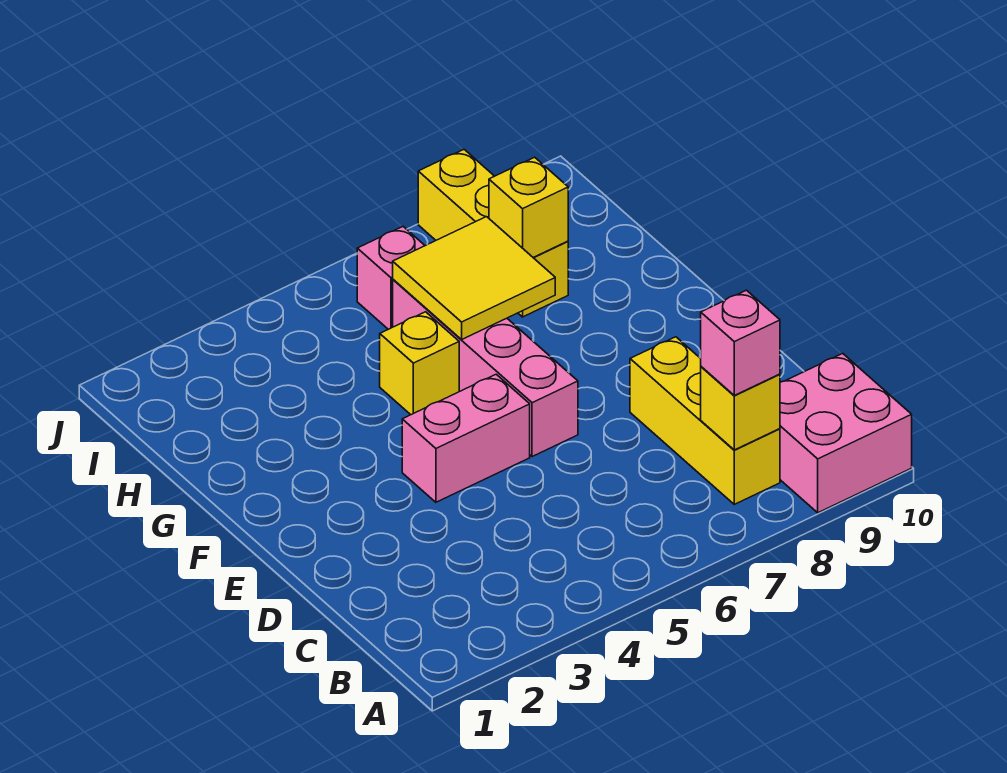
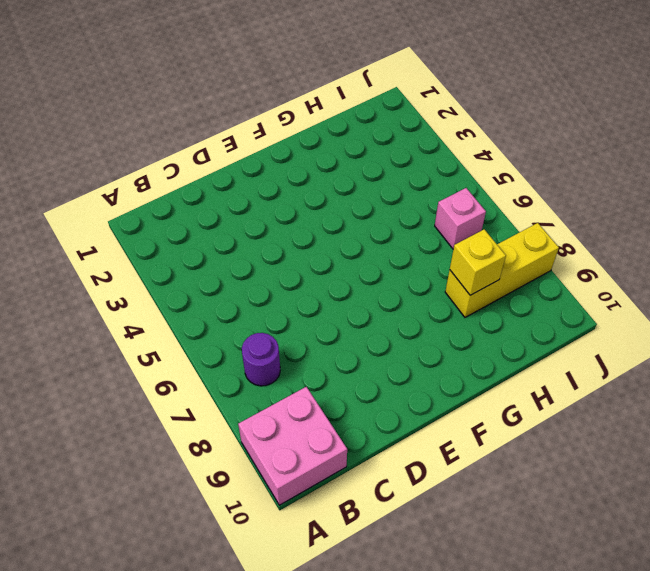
purple round brick B7 level 1 -> none
none -> yellow brick B8:D8 level 1
none -> pink brick E4:E5 level 1

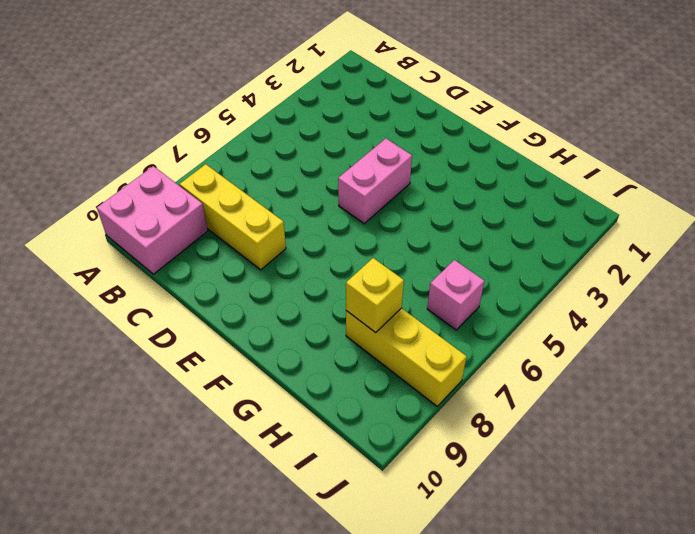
none -> pink brick E6:H6 level 1
none -> yellow brick G5 level 1

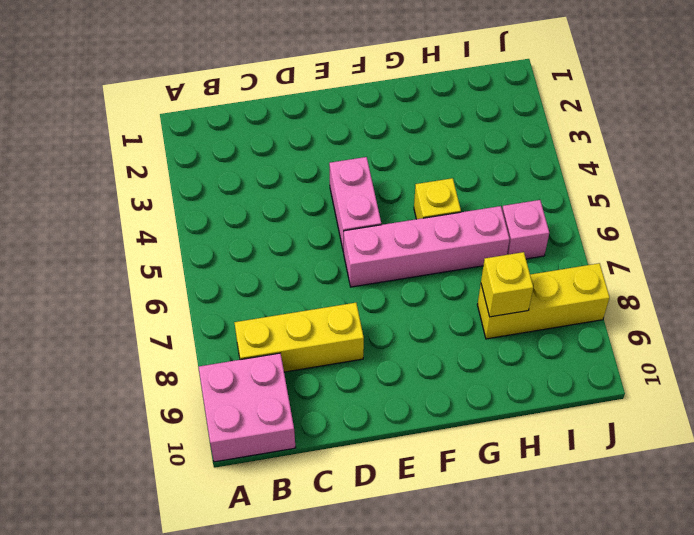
none -> yellow brick B8 level 2
none -> yellow tile G6:H7 level 2

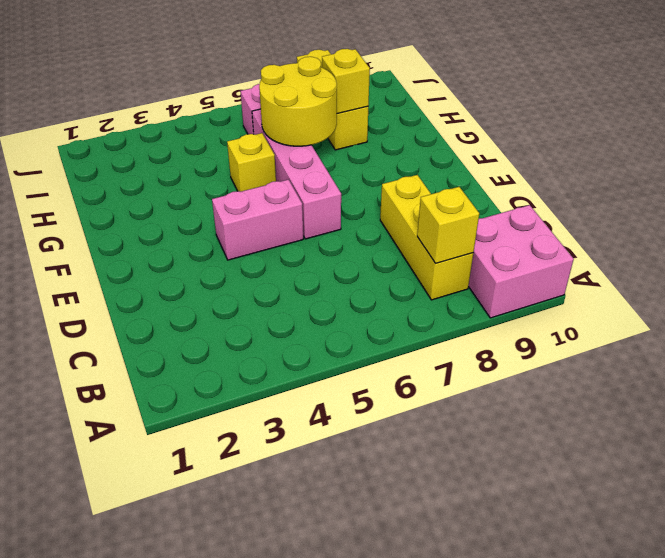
yellow round brick G6:H7 level 2 -> yellow tile G6:H7 level 2
none -> pink brick B8 level 3

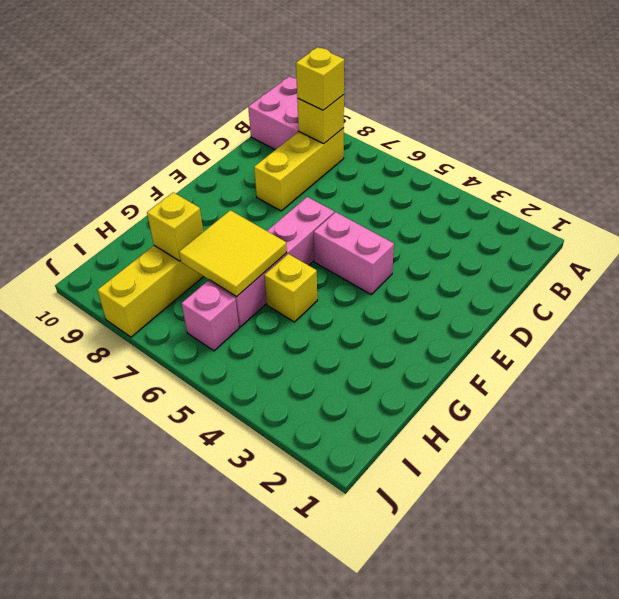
yellow brick B8 level 3 -> pink brick B8 level 3

